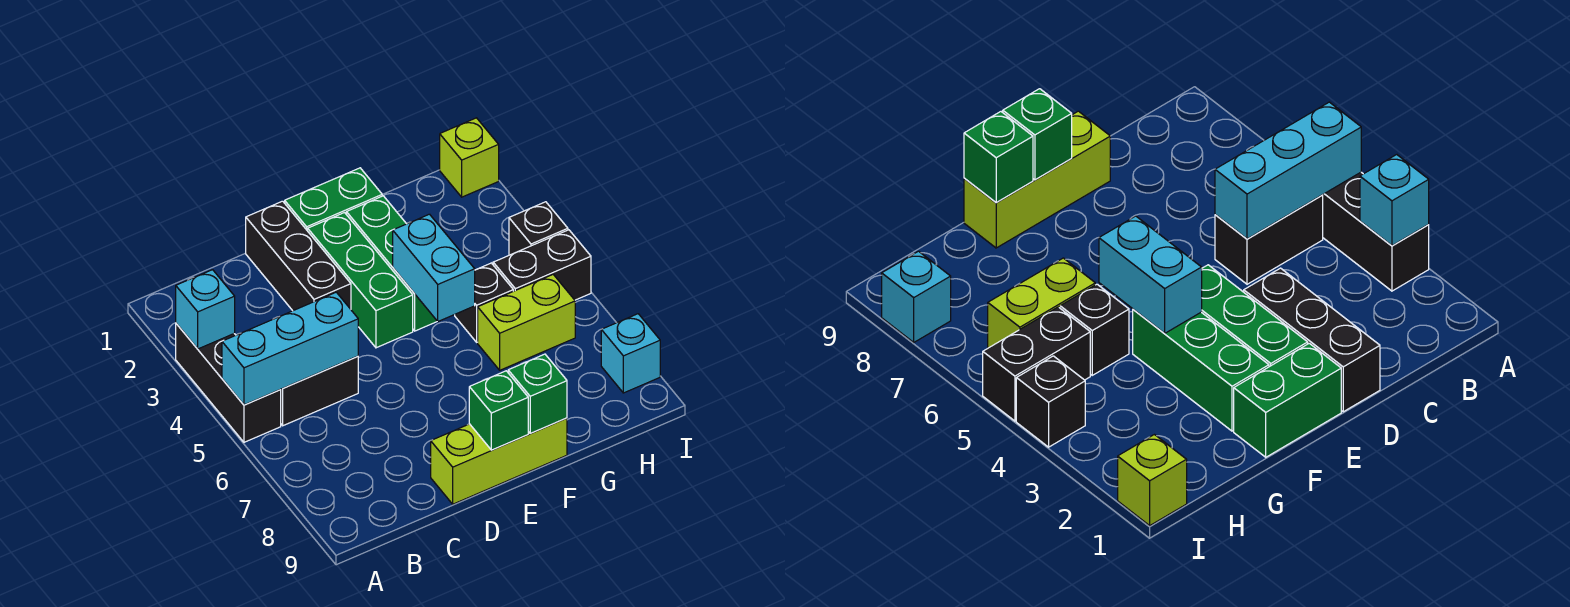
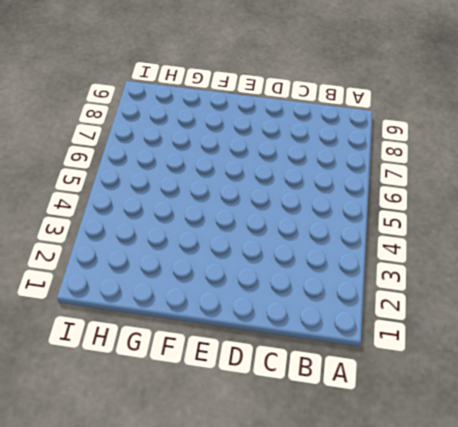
none -> black brick A3:A5 level 1
none -> black brick B5:C5 level 1
none -> black brick D1:D3 level 1

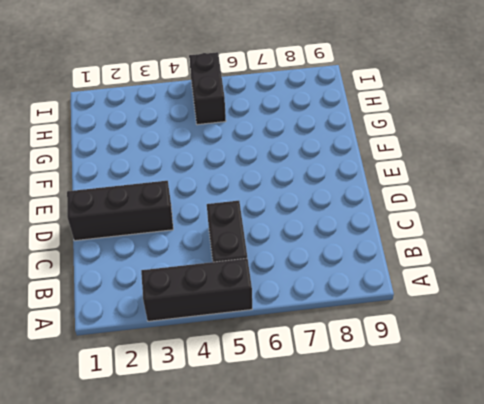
none -> lime brick D9:F9 level 1
none -> green brick E1:F1 level 1
none -> green brick E2:E4 level 1

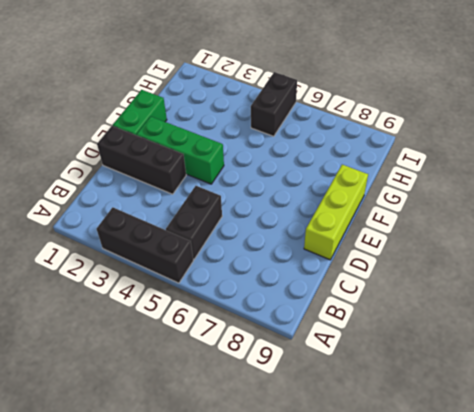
none -> green brick F2:F4 level 1
none -> black brick G5 level 1
none -> lime brick G6:H6 level 1

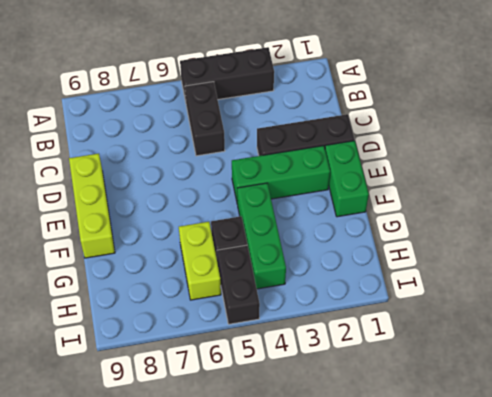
green brick F4:H4 level 1 -> green brick F2:F4 level 1
none -> lime brick I1 level 1
none -> black brick I4 level 1
none -> cyan brick I8 level 1

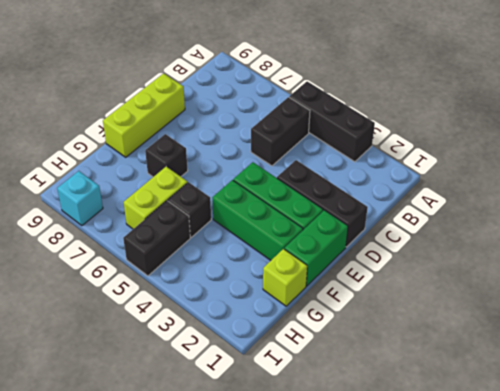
black brick F7 level 1 -> black brick I4 level 1
lime brick G1 level 1 -> lime brick I1 level 1
none -> cyan brick A3 level 2
none -> cyan brick A5:C5 level 2
none -> green brick E9 level 2

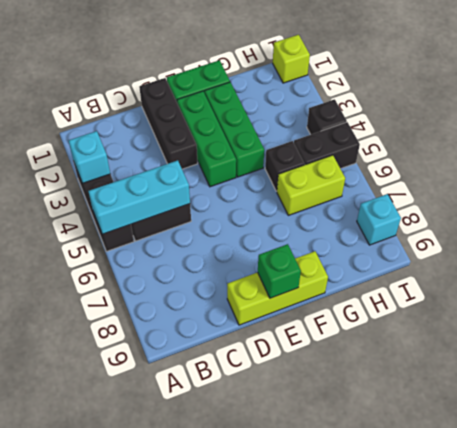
none -> cyan brick F4:F5 level 2
none -> green brick F9 level 2

